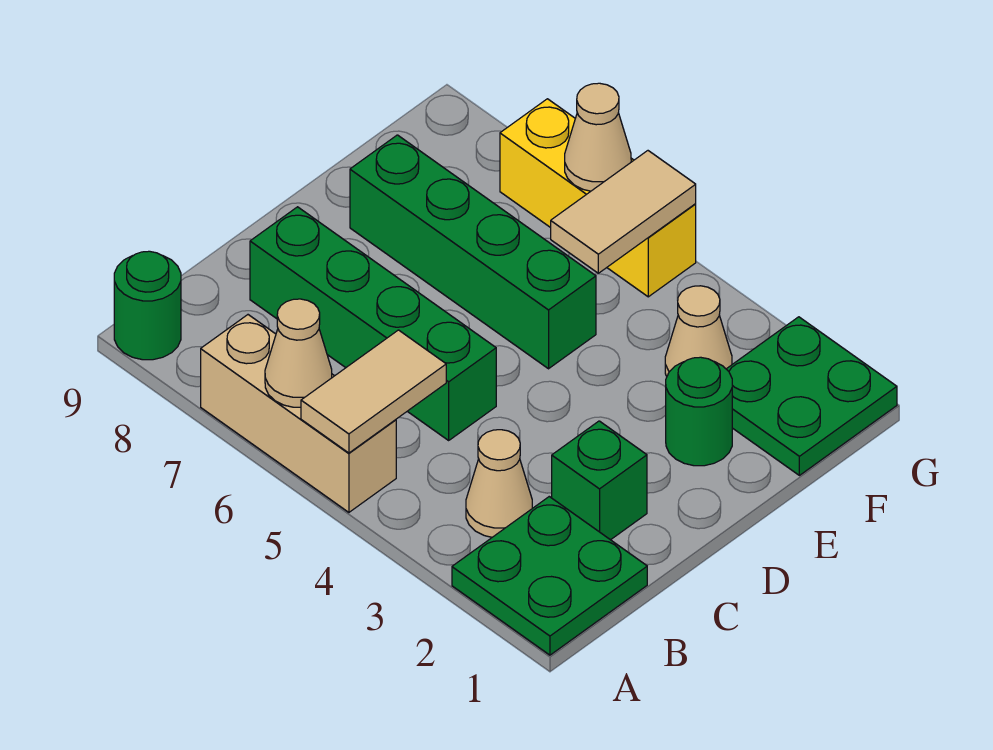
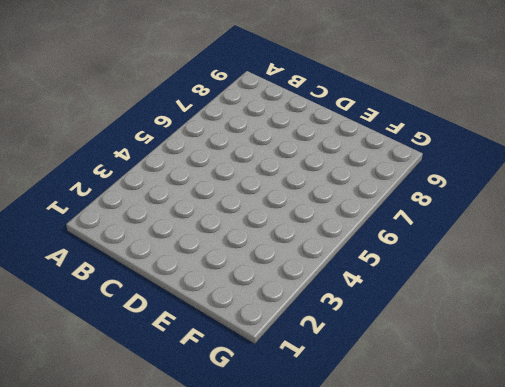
none -> green plate A1:B2 level 1
none -> tan brick A5:A7 level 1
none -> green round brick A9 level 1

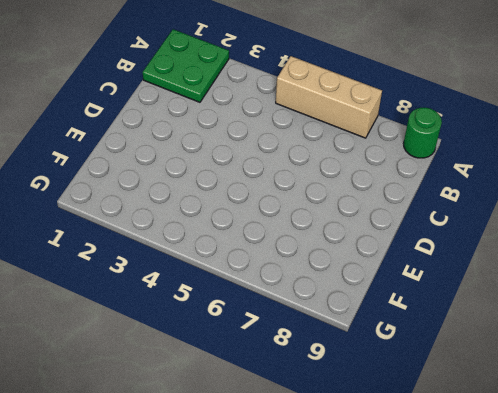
none -> tan cone B3 level 1
none -> green brick C2 level 1
none -> green brick C5:C8 level 1

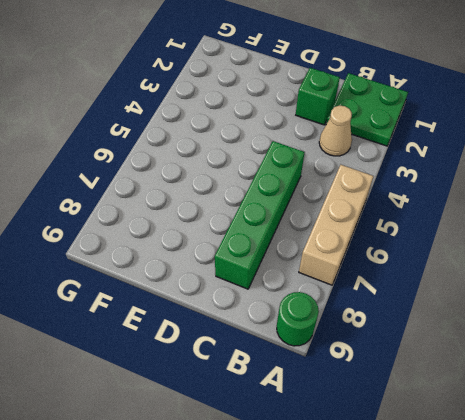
none -> green round brick E2 level 1
none -> green brick E5:E8 level 1
none -> green plate F1:G2 level 1

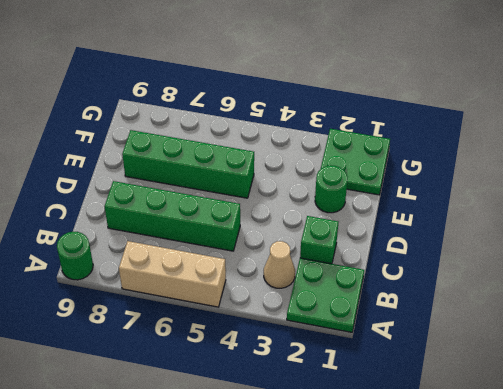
none -> tan cone F3 level 1
none -> yellow brick G5:G7 level 1
none -> tan tile A5:B5 level 2

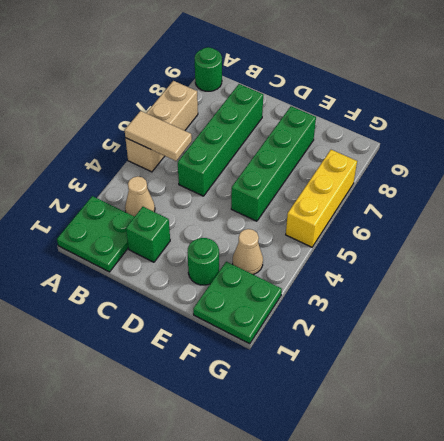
none -> tan cone A6 level 2
none -> tan tile F5:G5 level 2
none -> tan cone G6 level 2

